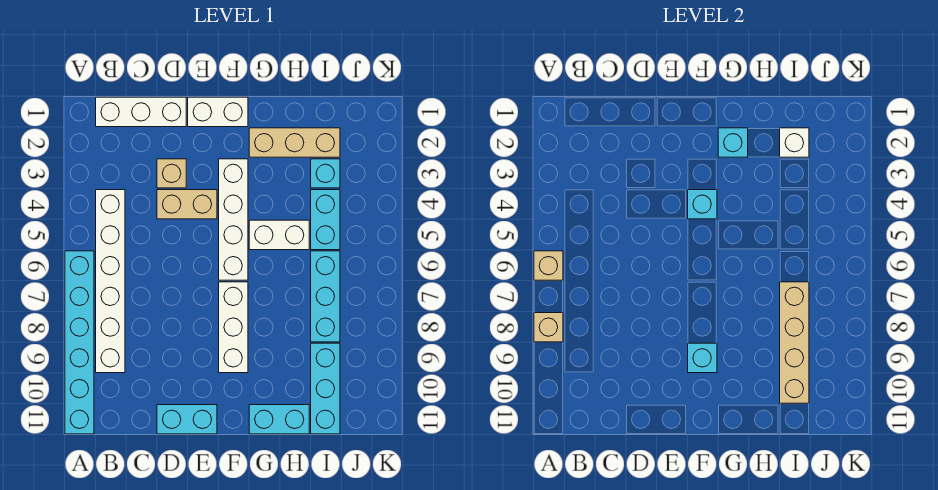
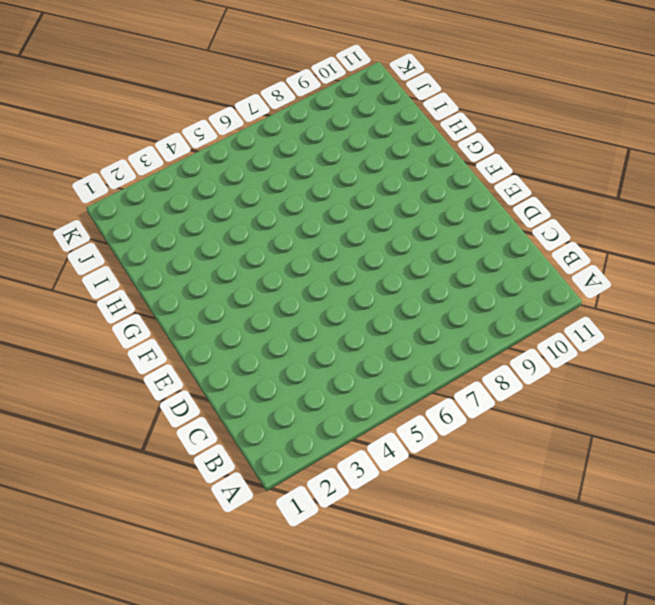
none -> cyan brick A6:A11 level 1
none -> white brick B1:D1 level 1
none -> white brick B4:B9 level 1

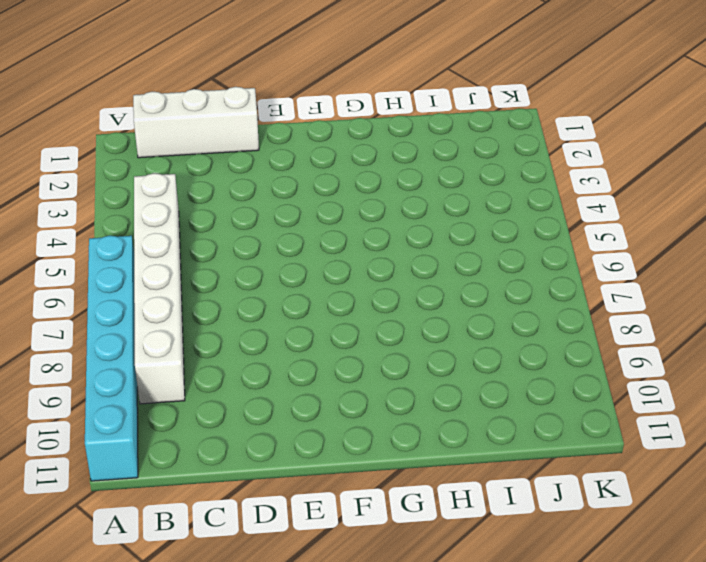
none -> tan brick D3 level 1
none -> tan brick D4:E4 level 1
none -> cyan brick D11:E11 level 1

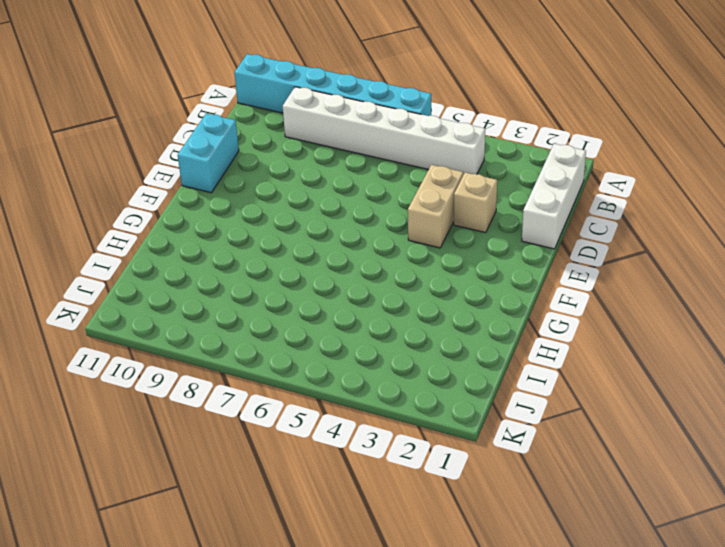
none -> white brick E1:F1 level 1
none -> white brick F3:F6 level 1
none -> white brick F7:F9 level 1

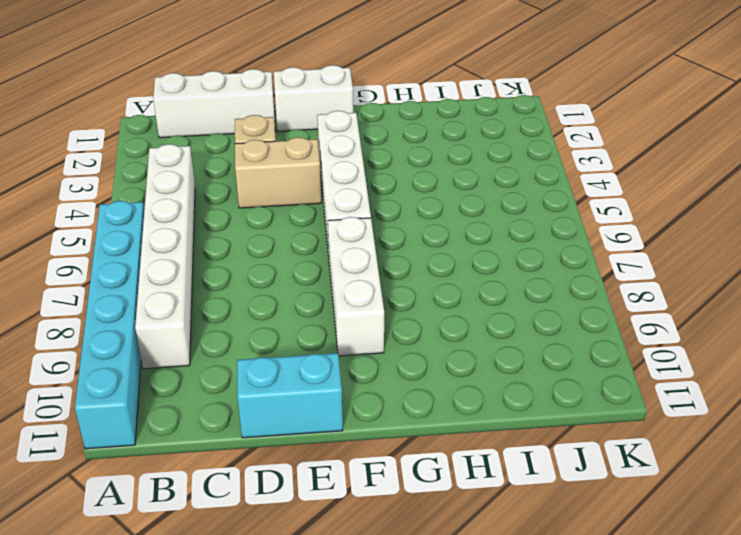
none -> tan brick G2:I2 level 1
none -> white brick G5:H5 level 1
none -> cyan brick G11:H11 level 1

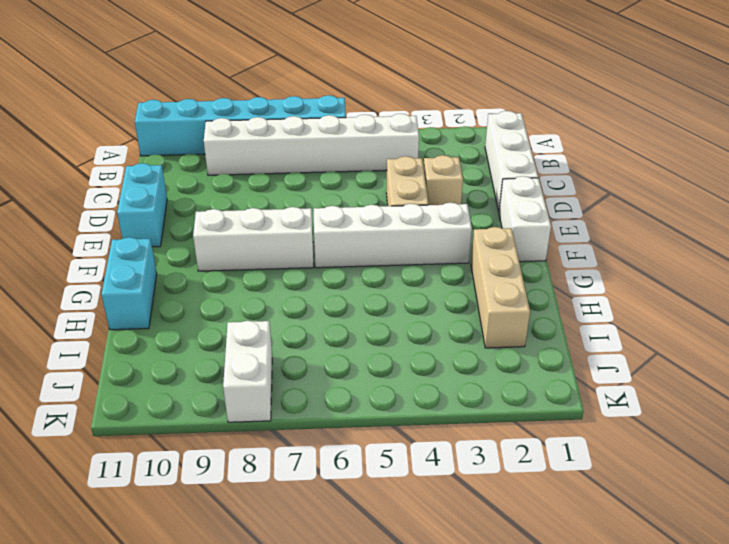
white brick J8:K8 level 1 -> white brick G5:H5 level 1
none -> cyan brick I3 level 1
none -> cyan brick I4:I5 level 1
none -> cyan brick I6:I8 level 1

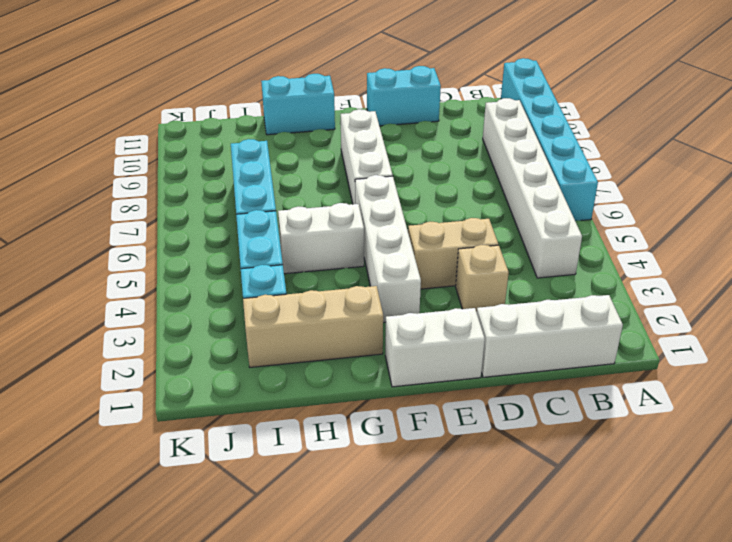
none -> cyan brick I9:I11 level 1
none -> tan brick A6 level 2
none -> tan brick A8 level 2

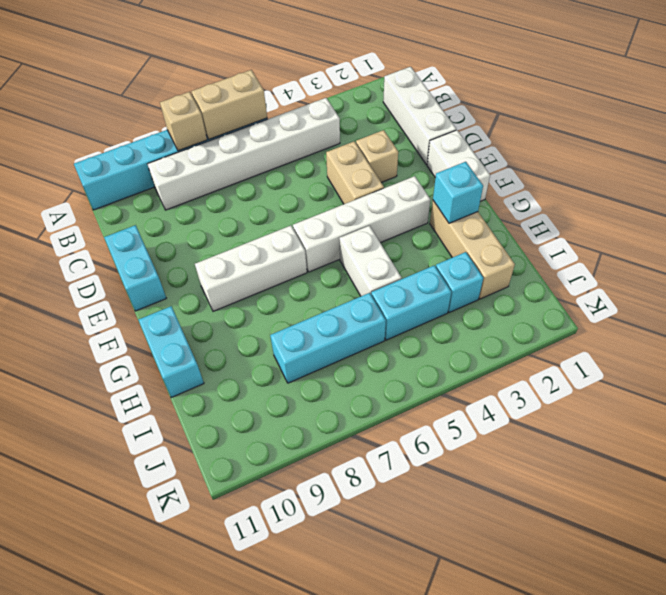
tan brick A6:A7 level 2 -> tan brick A6 level 2
none -> cyan brick I9:I11 level 1
none -> cyan brick F4 level 2
none -> cyan brick F9 level 2

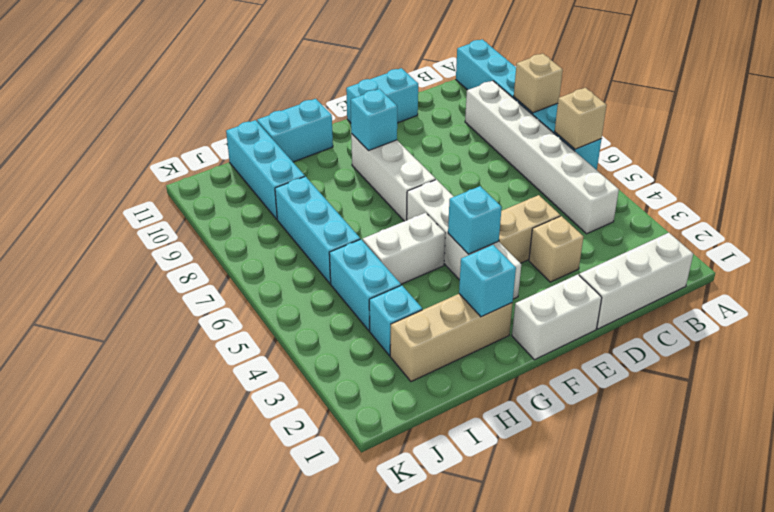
none -> white brick I2 level 2
none -> tan brick I7:I10 level 2

